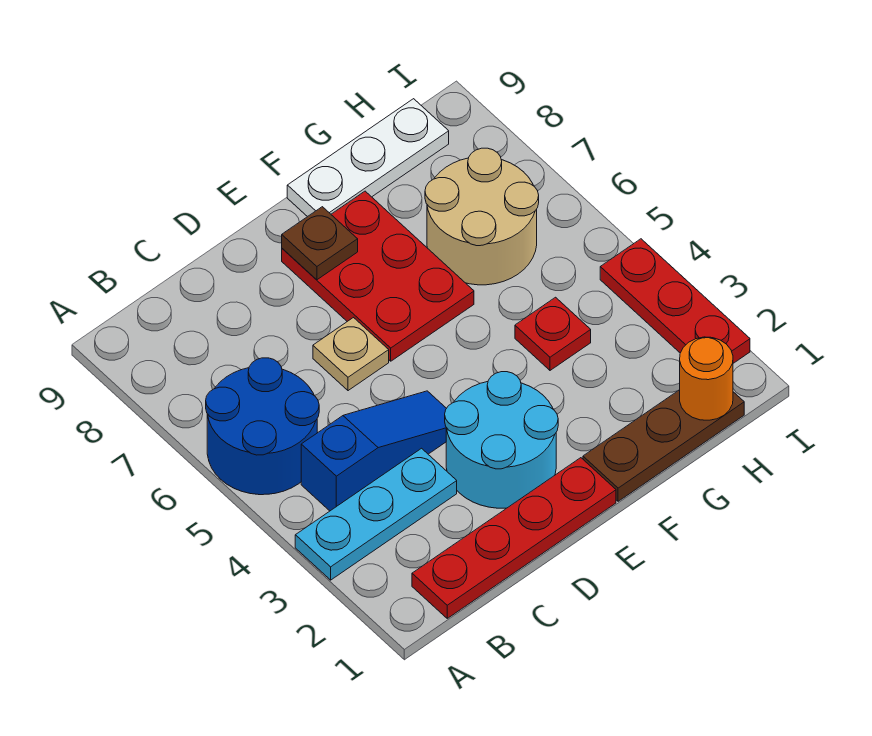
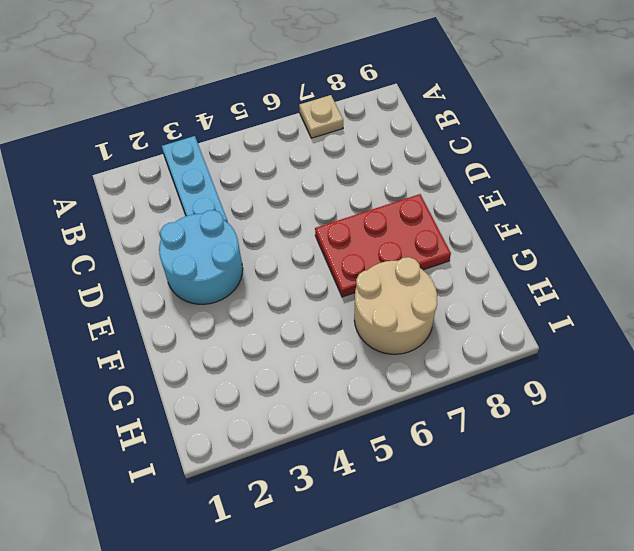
tan plate A7 level 1 -> tan plate D6 level 1
none -> blue round brick A5:B6 level 1
none -> red plate B1:E1 level 1
none -> blue slope B4:D4 level 1 top B

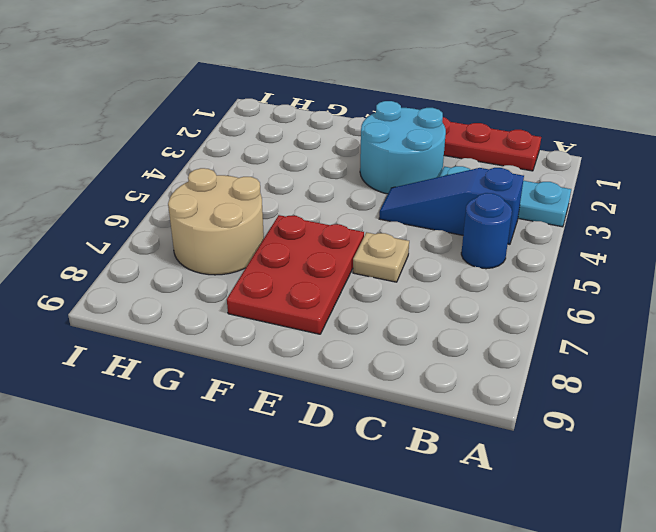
blue round brick B5 level 1 -> blue round brick A5:B6 level 1
none -> brown plate F1:H1 level 1
none -> white plate F9:H9 level 1
none -> red plate G4 level 1

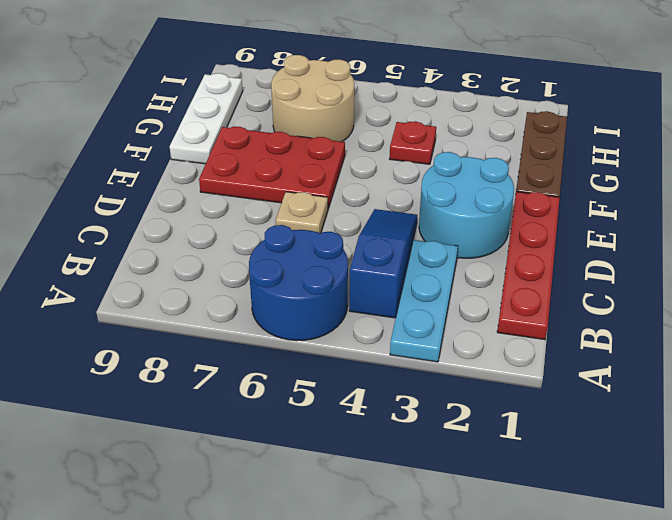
none -> red plate I2:I4 level 1
none -> brown plate E8 level 2
none -> orange round brick H1 level 2

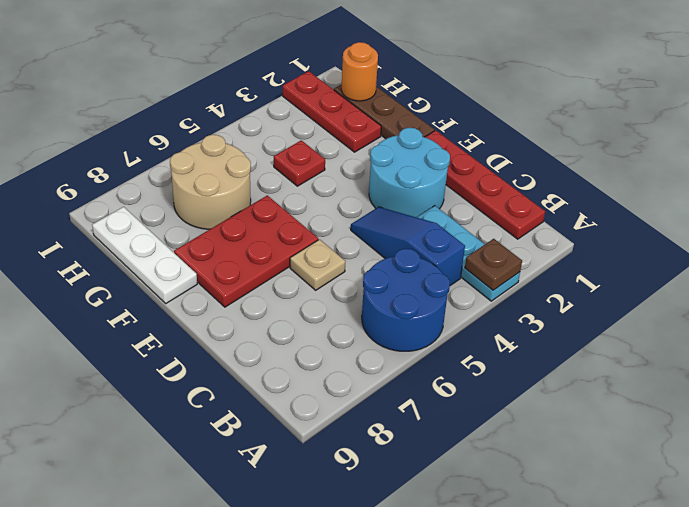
brown plate A3 level 2 -> brown plate E8 level 2
red plate G2:I2 level 1 -> red plate I2:I4 level 1

